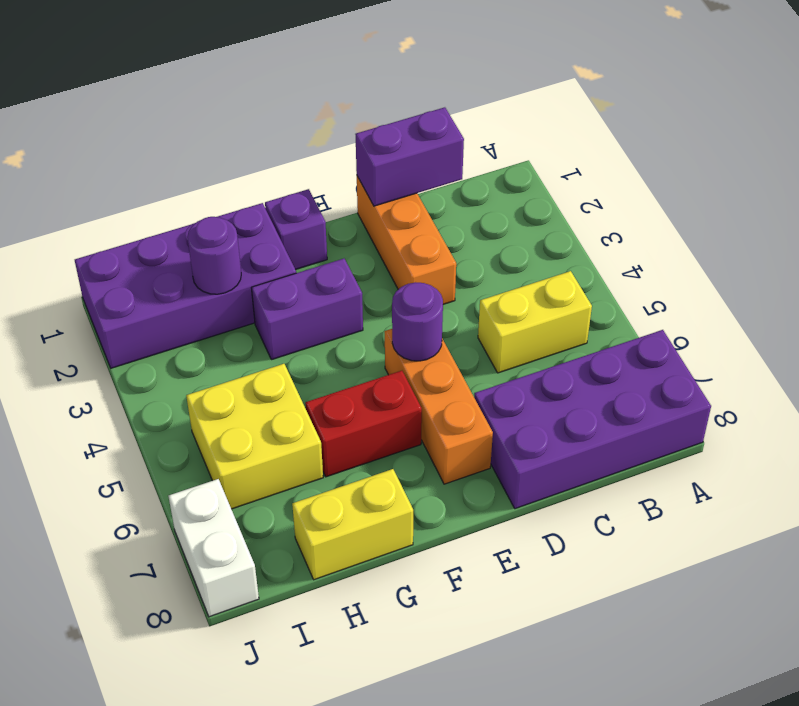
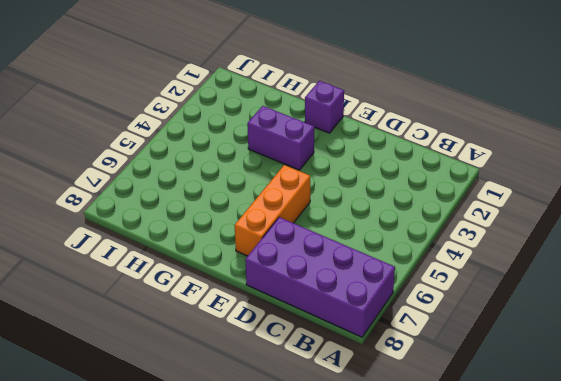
none -> yellow brick B5:C5 level 1
none -> orange brick D1:D3 level 1
none -> red brick F6:G6 level 1

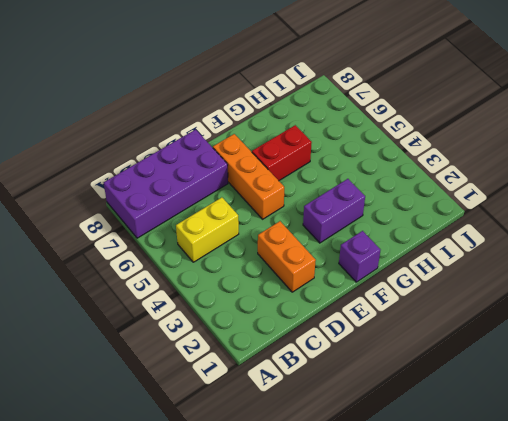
orange brick D2:D3 level 1 -> orange brick D1:D3 level 1
none -> purple brick G1:J2 level 1
none -> yellow brick G8:H8 level 1
none -> yellow brick H5:I6 level 1

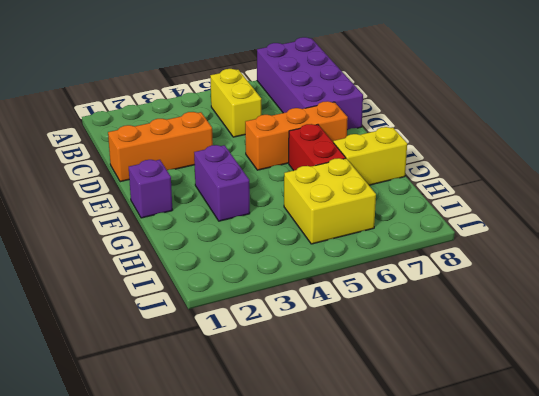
yellow brick G7:G8 level 1 -> yellow brick G8:H8 level 1
none -> purple brick G1:J2 level 1
none -> white brick J7:J8 level 1
none -> purple brick C1:D1 level 2

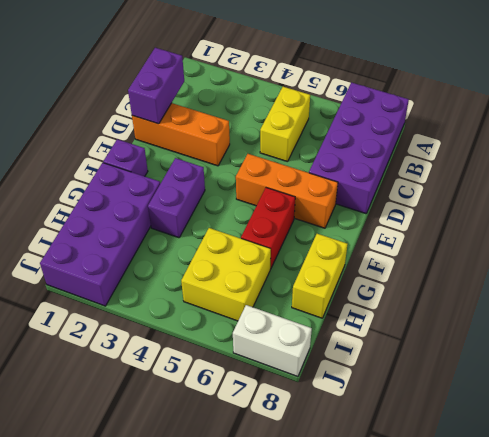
none -> purple round brick E5 level 2
none -> purple round brick H2 level 2

